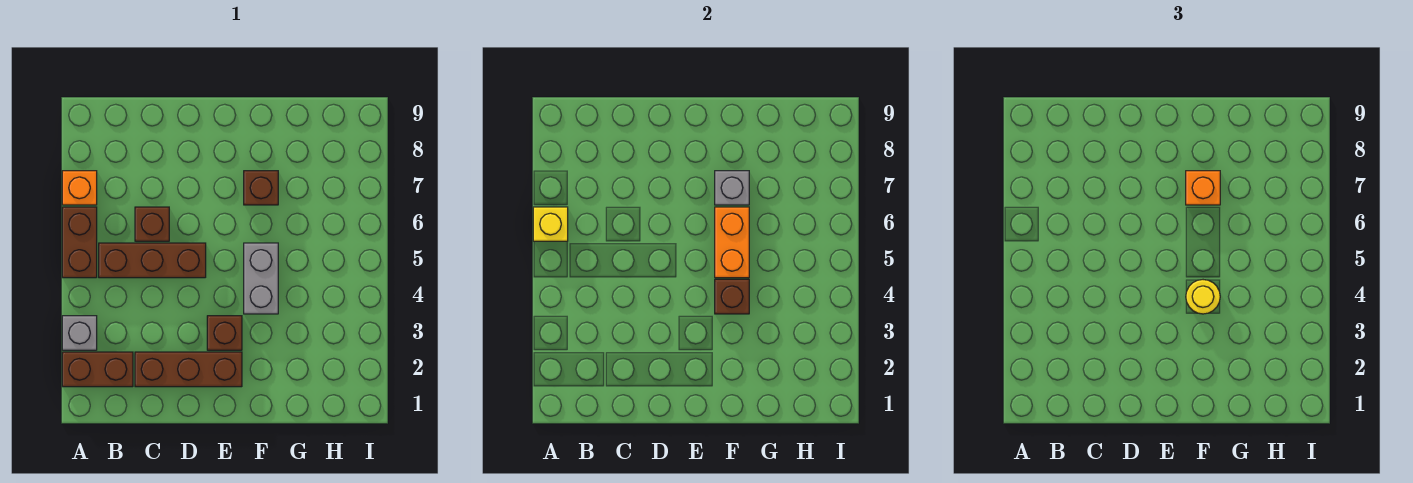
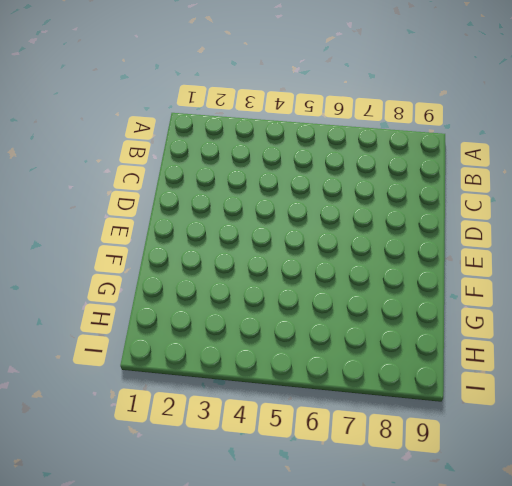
none -> brown brick A2:B2 level 1
none -> grey brick A3 level 1
none -> brown brick A5:A6 level 1

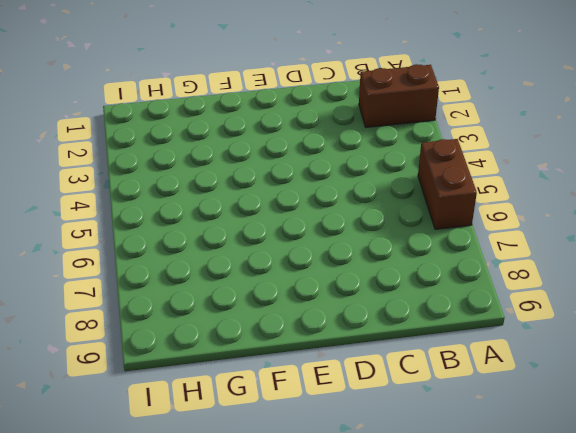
none -> grey brick A3 level 1
none -> orange brick A7 level 1
none -> brown brick B5:D5 level 1

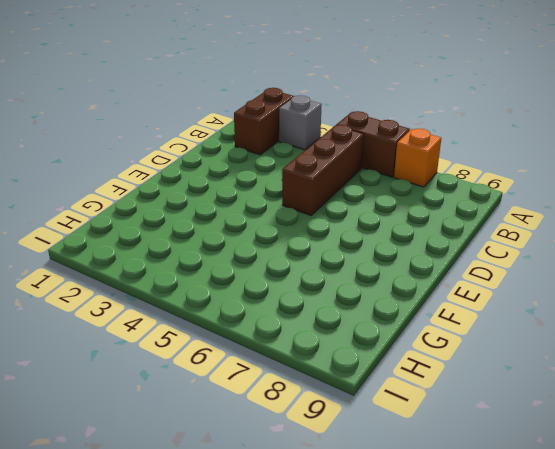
none -> brown brick C2:E2 level 1
none -> brown brick C6 level 1
none -> brown brick E3 level 1

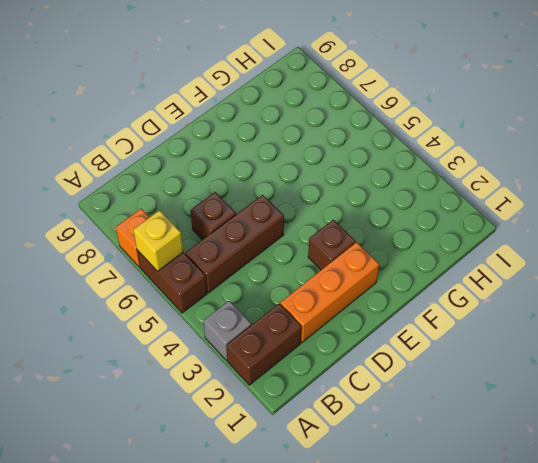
orange brick C2:E2 level 1 -> brown brick C2:E2 level 1
none -> grey brick F4:F5 level 1
none -> brown brick F7 level 1
none -> brown brick F4 level 2

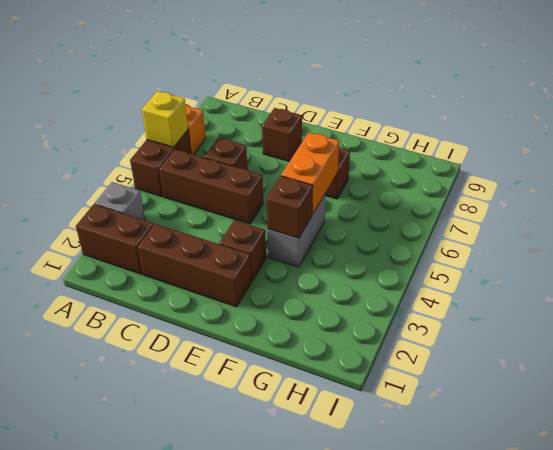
brown brick D8 level 1 -> none
none -> grey brick F7 level 2
none -> yellow round brick F4 level 3
none -> orange brick F7 level 3

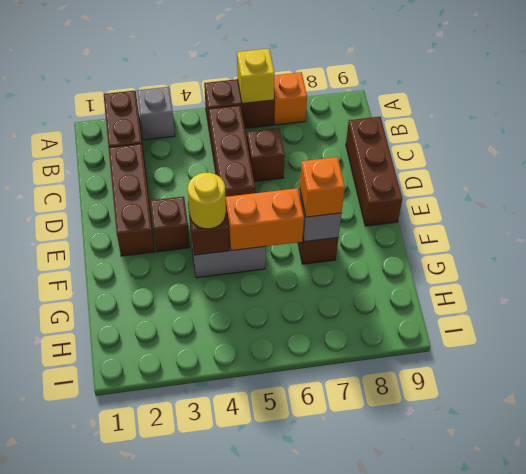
brown brick C9:E9 level 1 -> none

